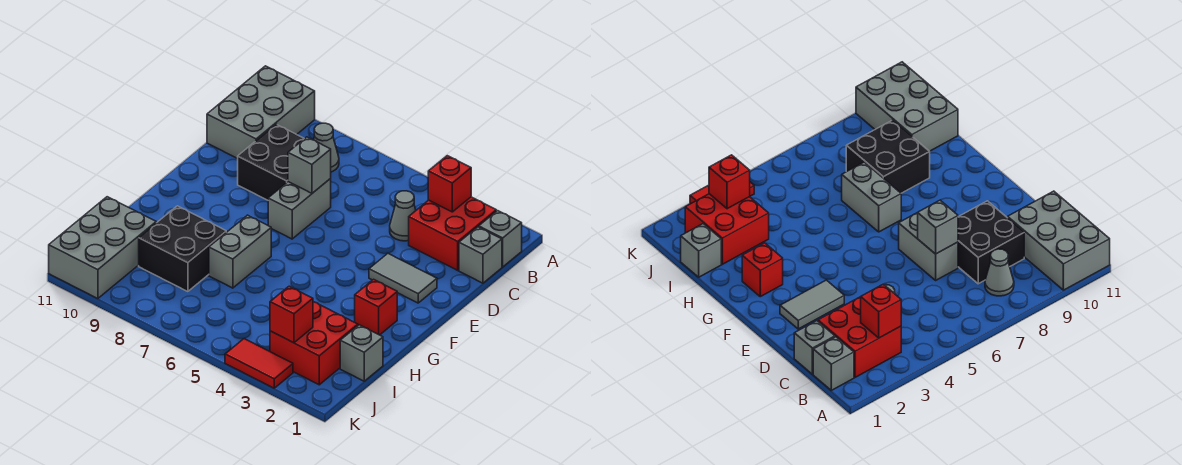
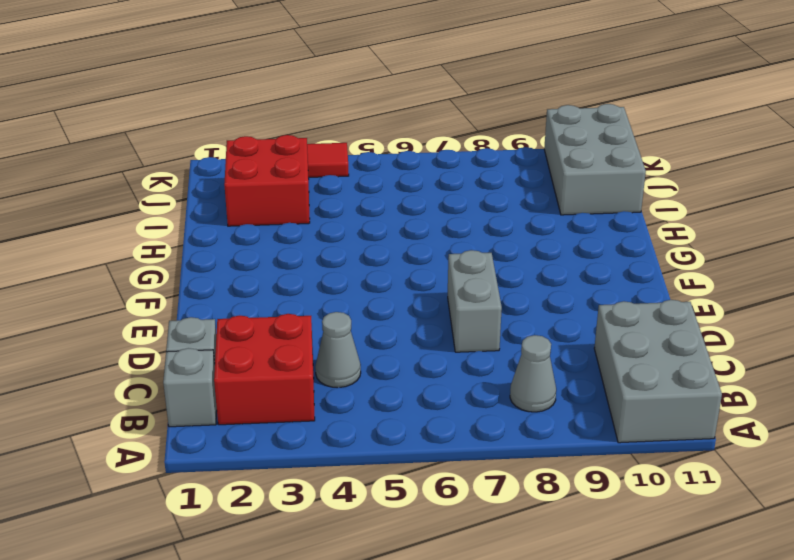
none -> black brick C8:D9 level 1
none -> grey tile E2:E3 level 1
none -> red brick G2 level 1

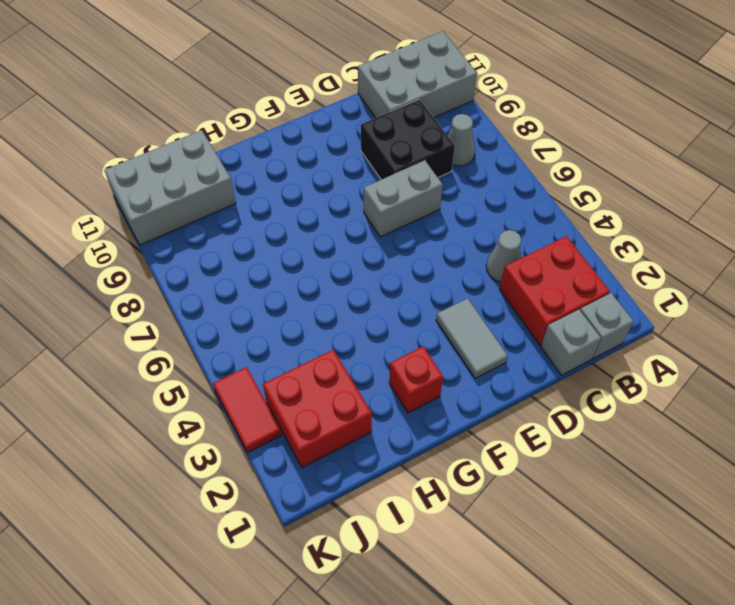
none -> grey brick G7:H7 level 1
none -> black brick H8:I9 level 1
none -> grey brick I1 level 1

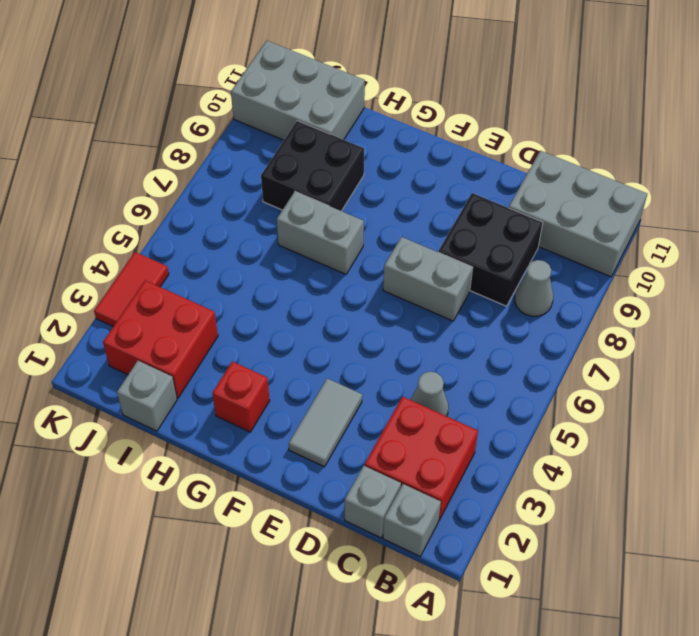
none -> red brick B3 level 2
none -> grey brick D7 level 2
none -> red brick J3 level 2

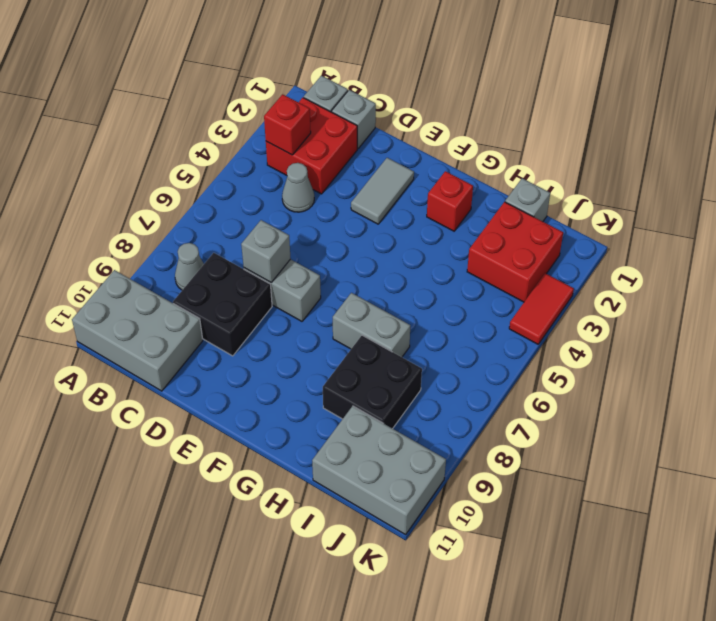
none -> red brick J3 level 2

